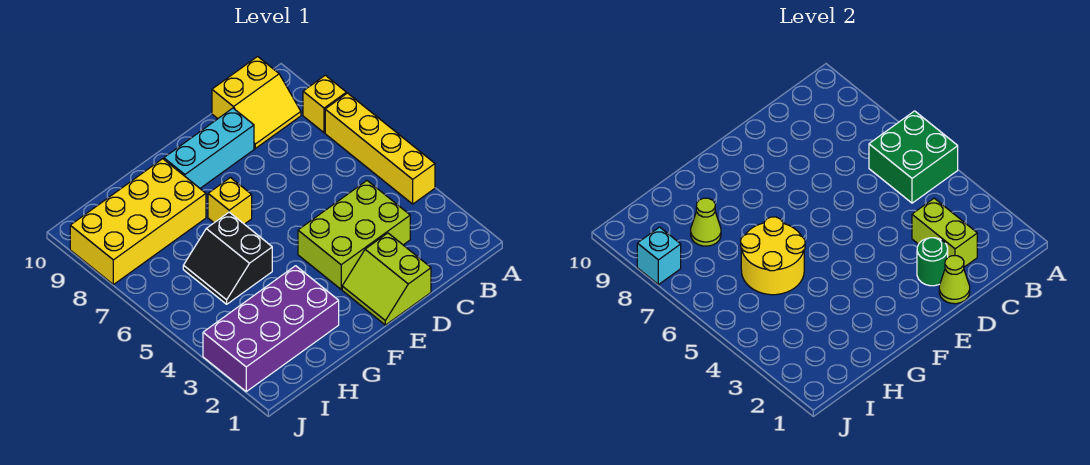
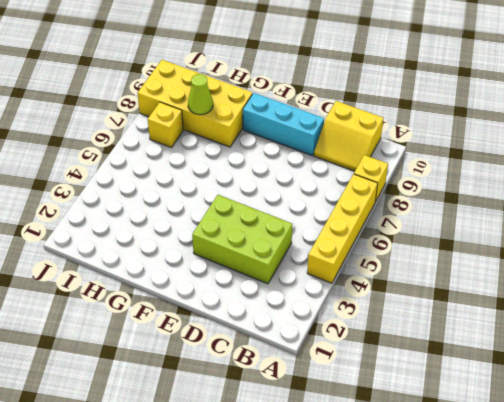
yellow brick I7 level 1 -> yellow brick F7 level 1
none -> lime slope D1:E2 level 1 top D
none -> purple brick G2:J3 level 1
none -> black slope G5:H6 level 1 top G

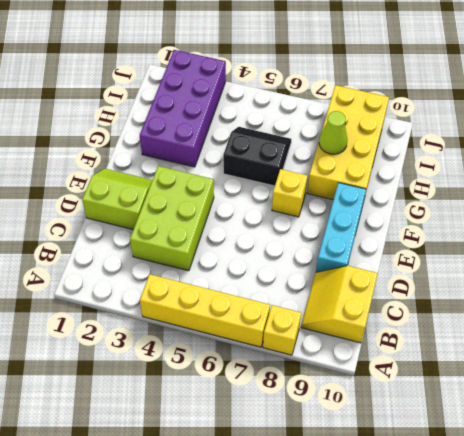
none -> green brick A5:B6 level 2
none -> lime brick C2:C3 level 2
none -> lime cone D1 level 2

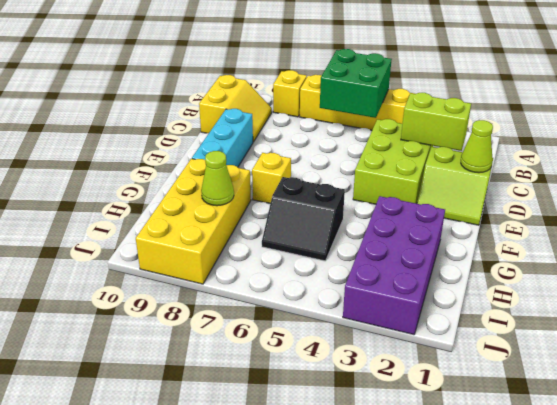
none -> green round brick D2 level 2
none -> yellow round brick G5:H6 level 2
none -> cyan brick J8 level 2

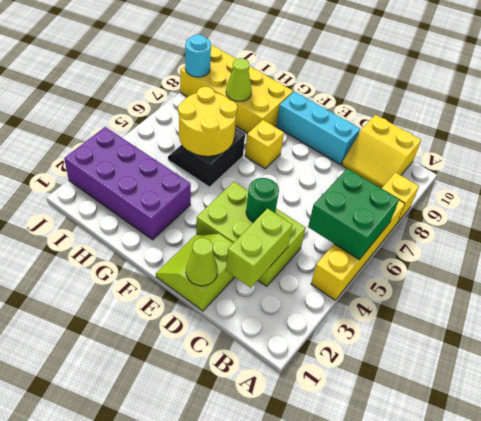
green round brick D4 level 2 -> green round brick D2 level 2
cyan round brick J8 level 2 -> cyan brick J8 level 2

